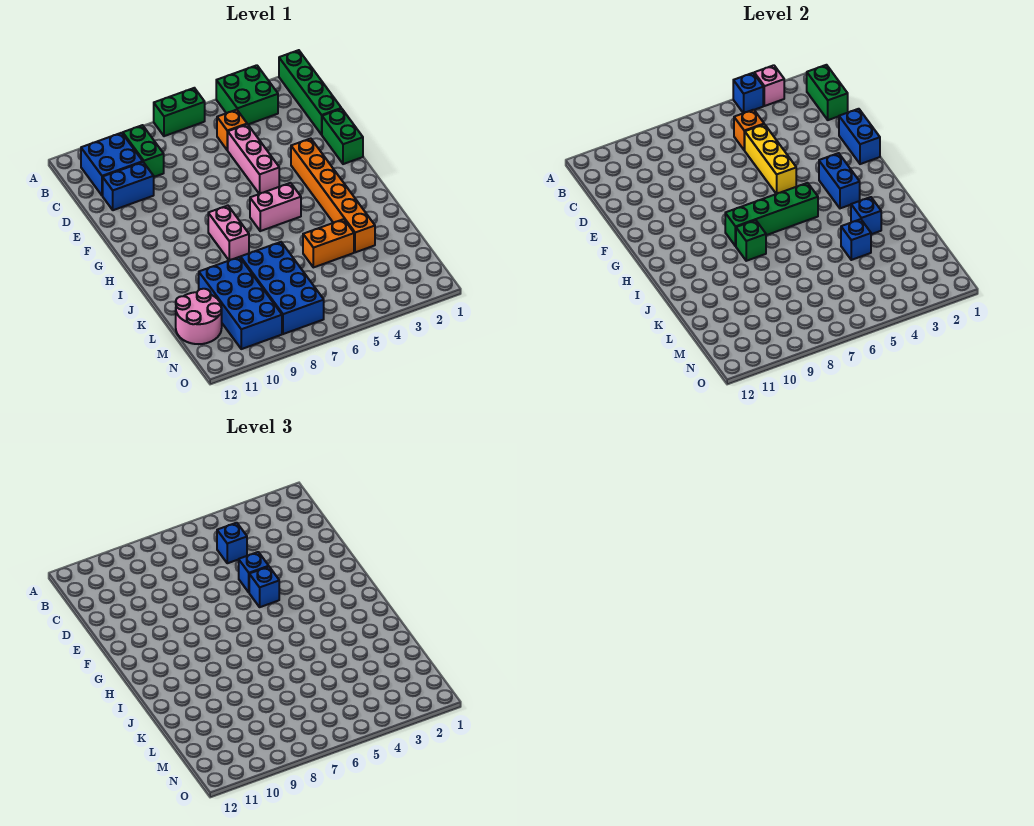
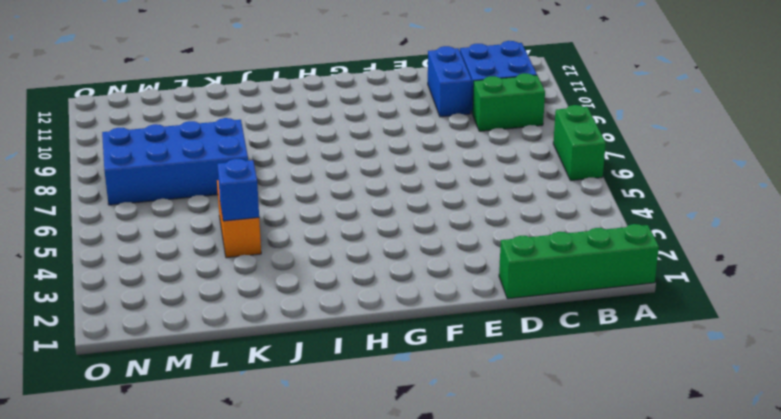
none -> green brick A3:B4 level 1
none -> orange brick C5 level 1
none -> pink brick D5:F5 level 1
none -> green brick E1:F1 level 1

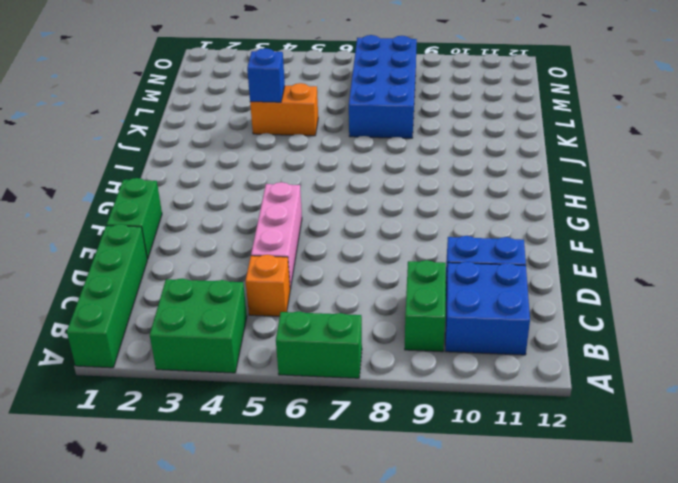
none -> orange brick F3:K3 level 1
none -> pink brick H5:H6 level 1
none -> pink brick H8:I8 level 1
none -> blue brick K9:N10 level 1

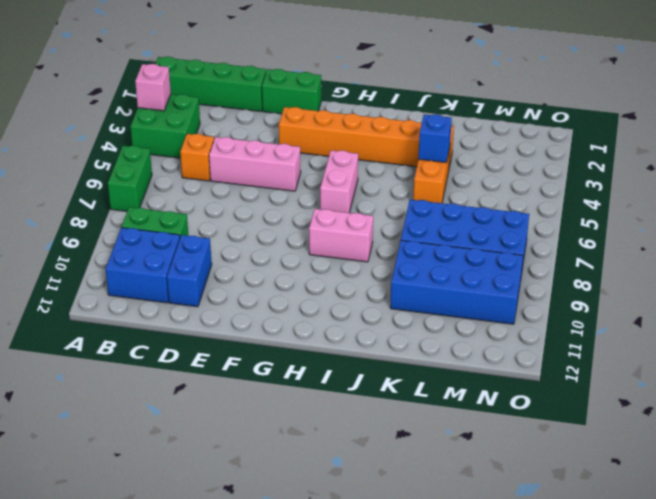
none -> pink round brick L11:M12 level 1
none -> blue brick A4 level 2
none -> green brick B1:C1 level 2
none -> orange brick C5 level 2

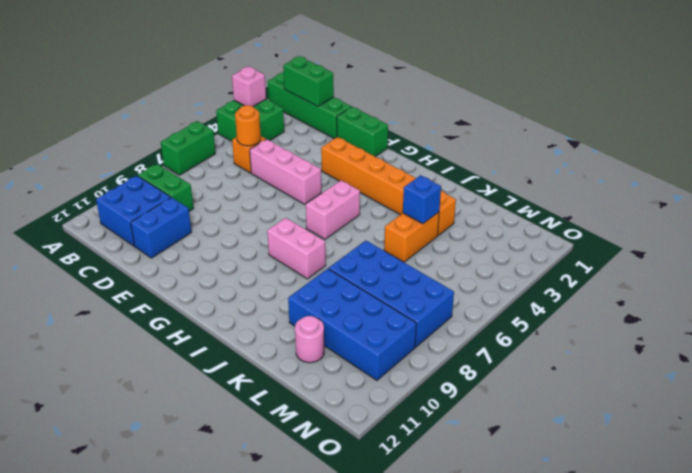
orange round brick C5 level 2 -> orange brick C5 level 2
pink round brick L11 level 1 -> pink round brick L11:M12 level 1
none -> blue brick A4 level 2
none -> yellow brick D5:F5 level 2
none -> blue brick E1:F1 level 2
none -> blue brick G3:H3 level 2

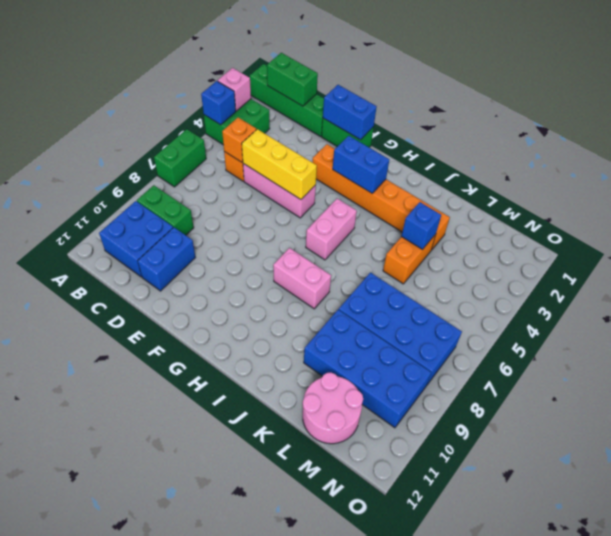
none -> green brick H5:H8 level 2
none -> green brick I8 level 2
none -> blue brick J3 level 2
none -> blue brick C5 level 3

